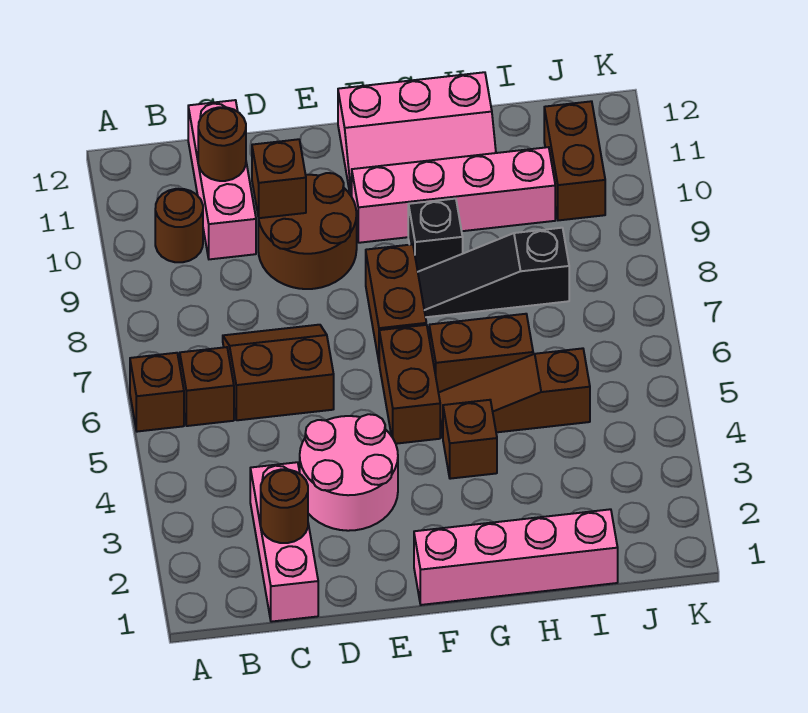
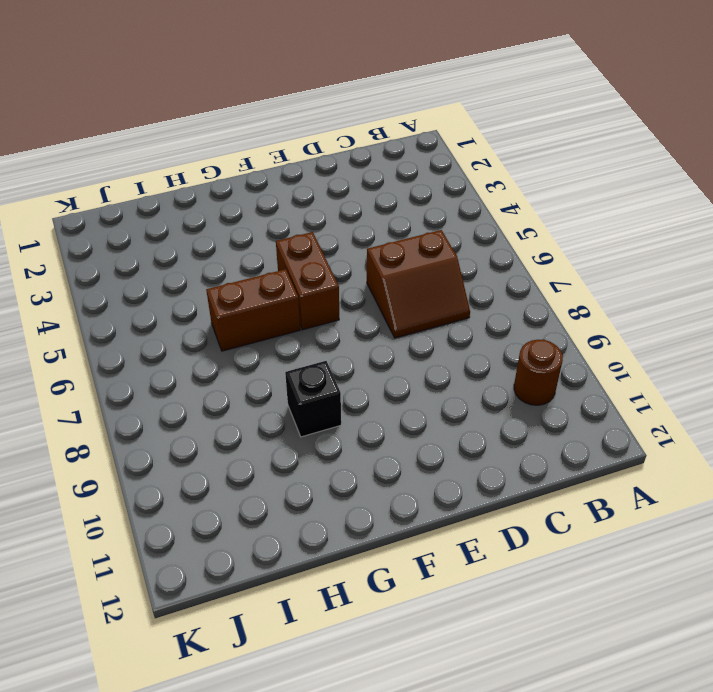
none -> brown brick A6 level 1
none -> brown brick B6 level 1
none -> pink brick C1:C3 level 1

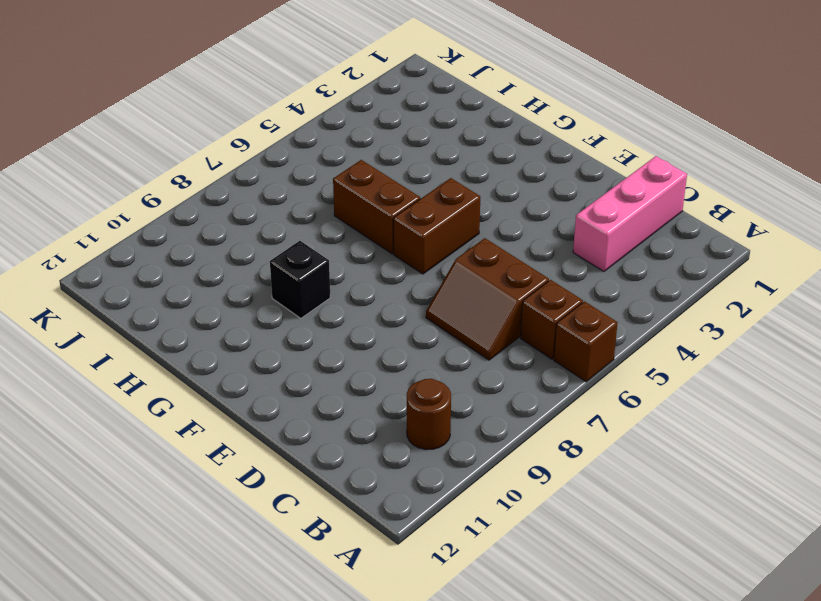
none -> pink brick C10:C12 level 1
none -> pink round brick D3:E4 level 1
none -> brown round brick D9:E10 level 1

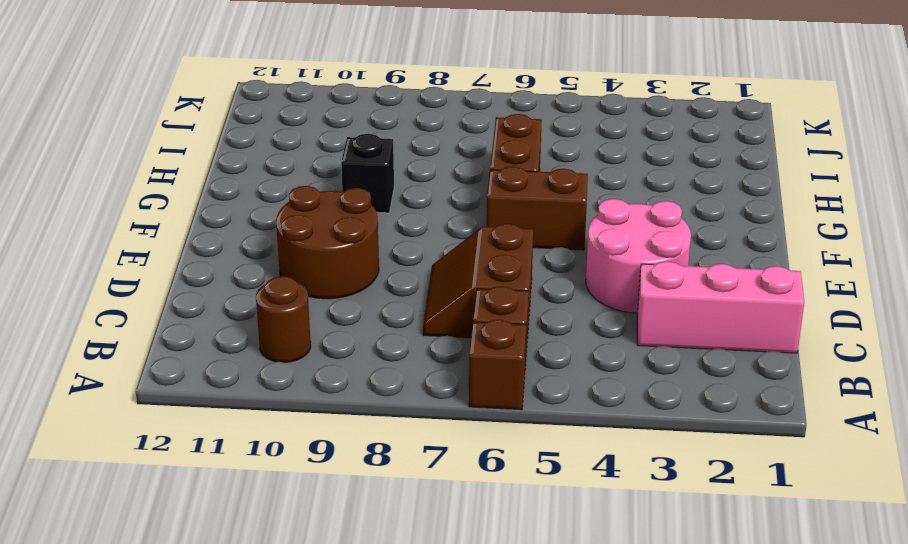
none -> pink brick C10:C12 level 1
none -> pink brick F1:I1 level 1
none -> brown brick F7:F8 level 1

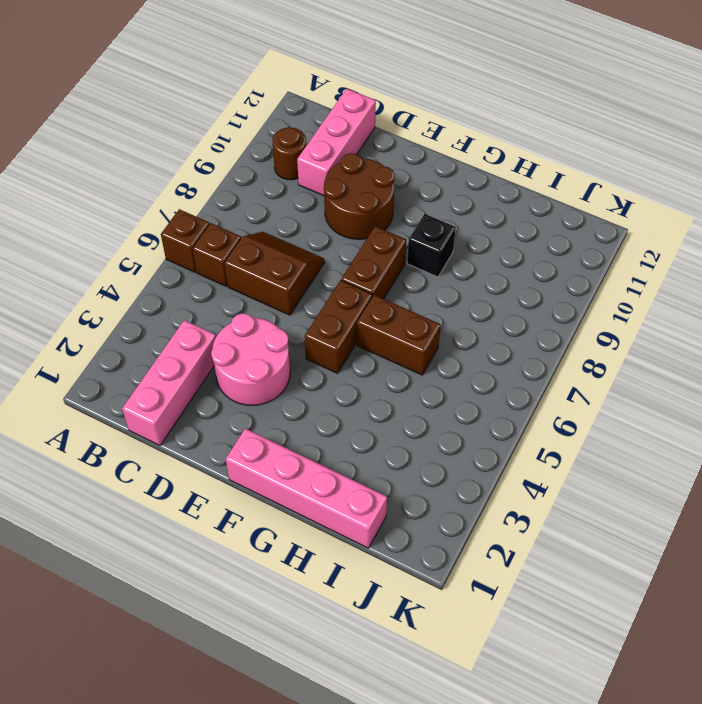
none -> pink brick F10:I10 level 1
none -> pink slope F11:H12 level 1 top 12
none -> brown brick G4 level 1

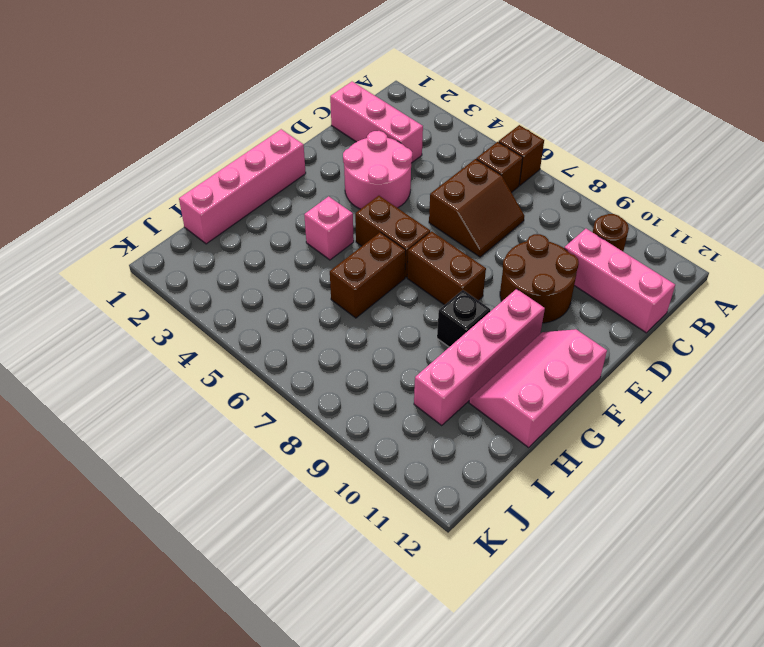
pink brick G4 level 1 -> brown brick G4 level 1
none -> brown slope G5:I5 level 1 top I
none -> black slope G8:I8 level 1 top I
none -> brown brick J10:J11 level 1

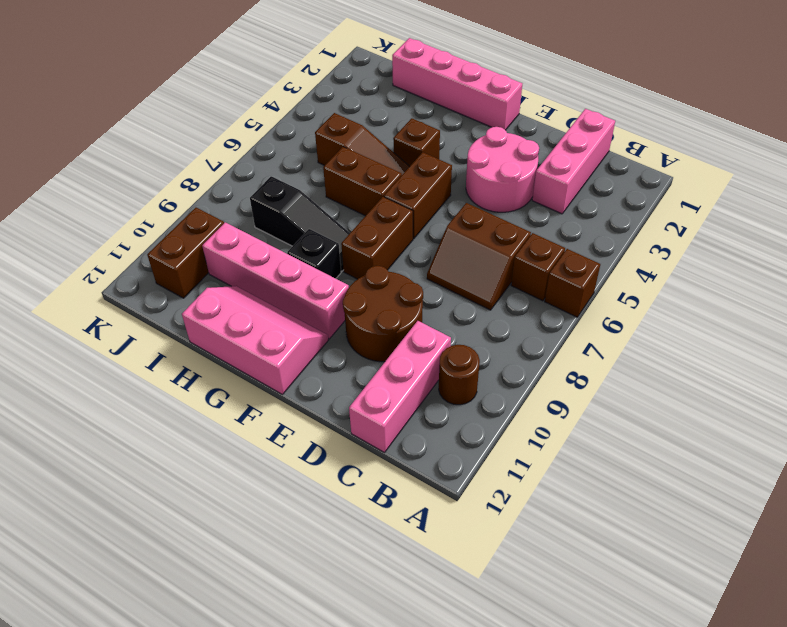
none -> brown round brick C2 level 2
none -> brown round brick C11 level 2
none -> brown brick D10 level 2

